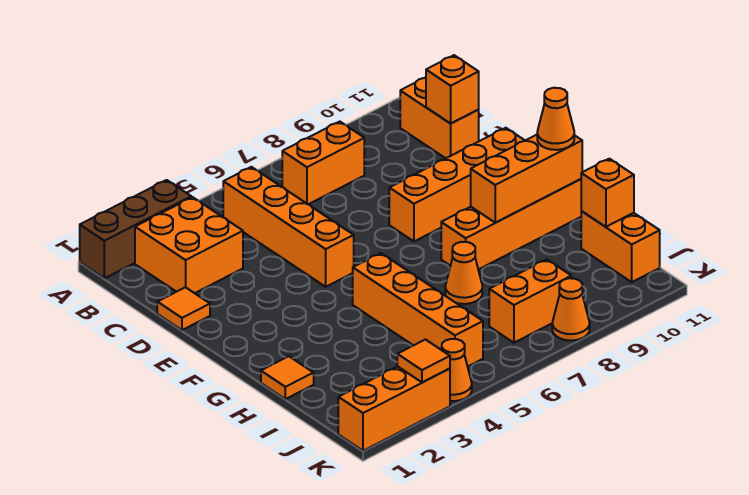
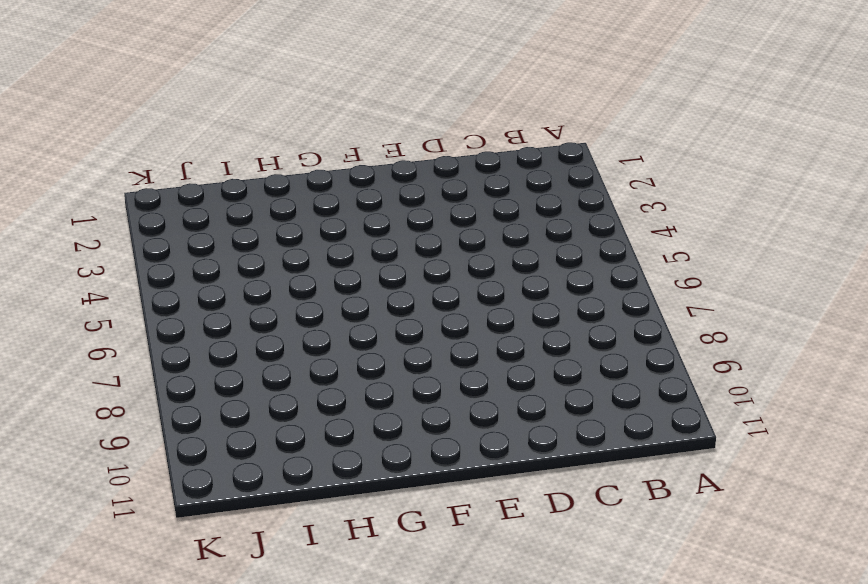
none -> brown brick A1:A3 level 1
none -> orange brick B2:C3 level 1
none -> orange brick B5:E5 level 1

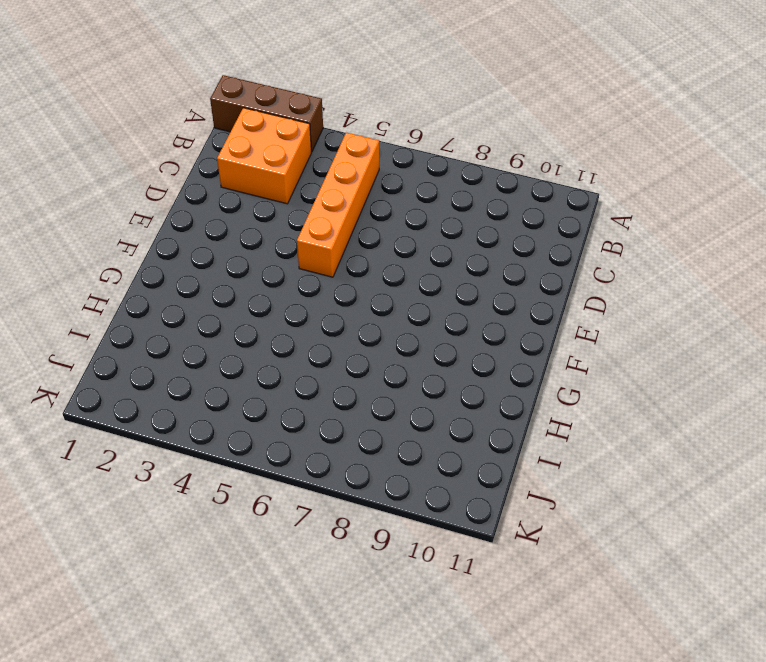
none -> orange brick B7:B8 level 1
none -> orange brick B11:C11 level 1
none -> orange tile D1 level 1

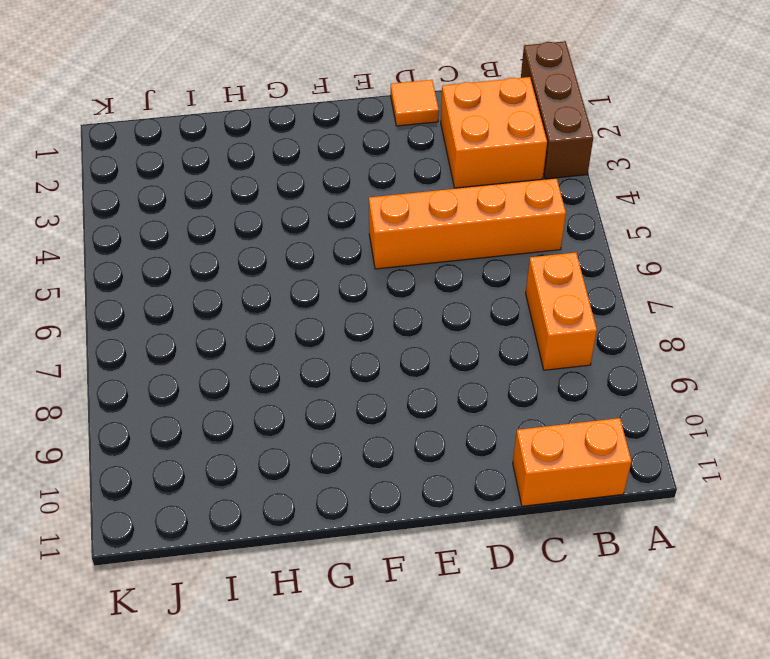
none -> orange brick E8:E11 level 1
none -> orange brick G5:J5 level 1
none -> orange brick G8:G11 level 1

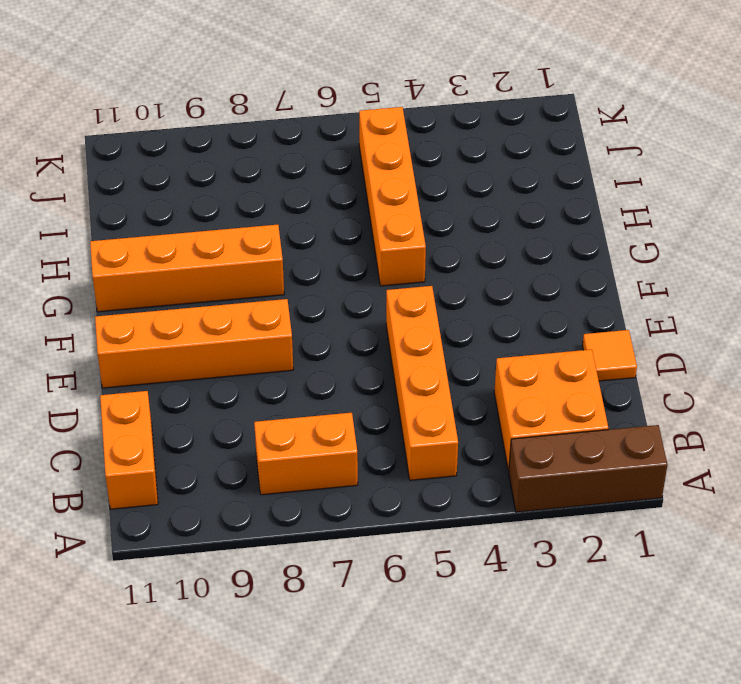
none -> orange tile H1 level 1
none -> orange cone H7 level 1
none -> orange brick I11:J11 level 1

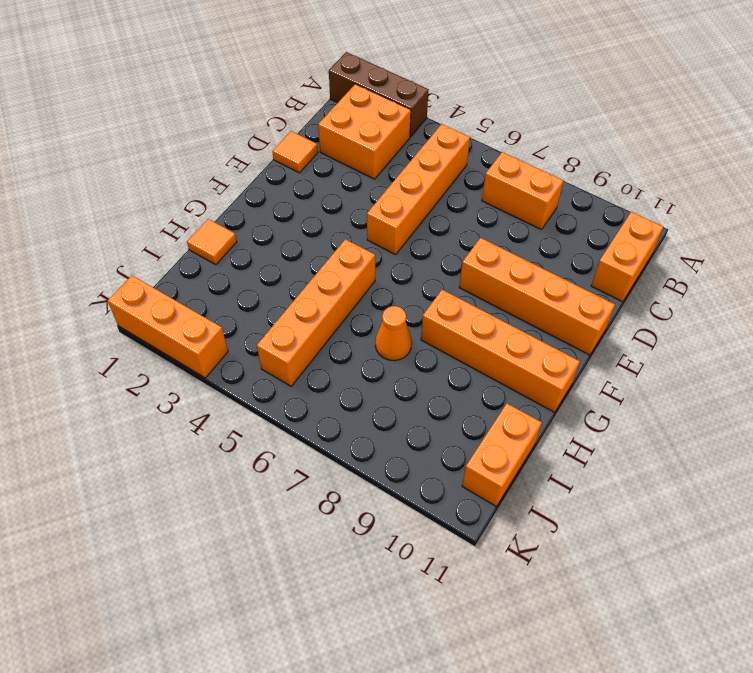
none -> orange brick J7:J8 level 1
none -> orange cone K4 level 1
none -> orange cone K8 level 1

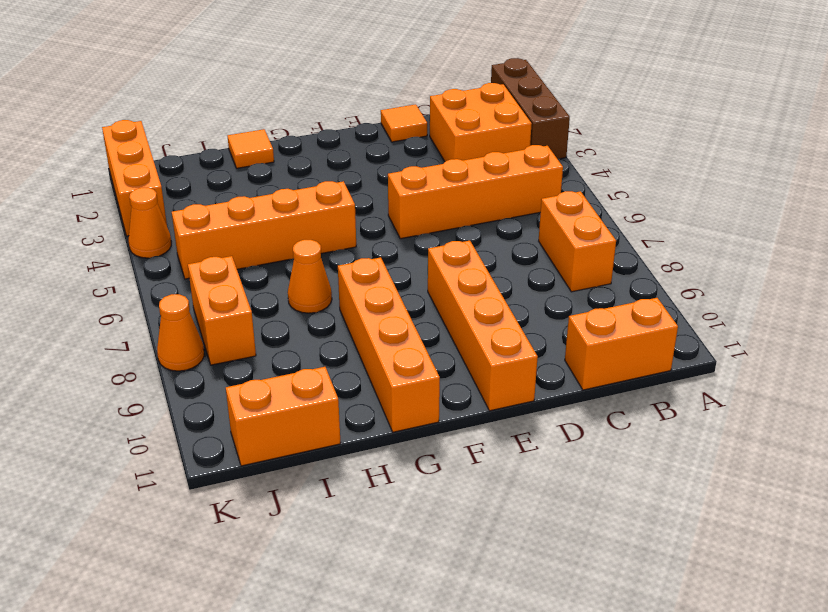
none -> orange brick C11 level 2
none -> orange brick G9:G11 level 2
none -> orange brick I11 level 2

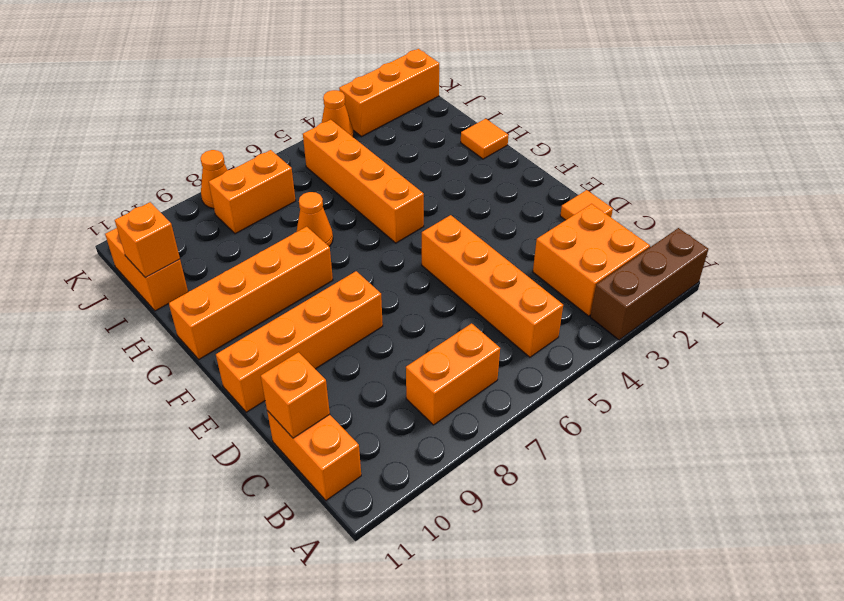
none -> orange brick G9:G11 level 2
none -> orange tile K3 level 2
none -> orange cone G11 level 3

